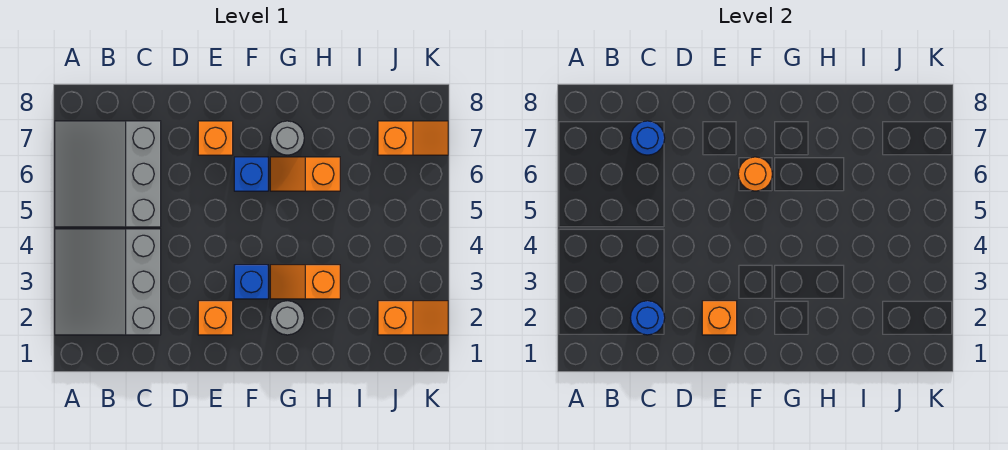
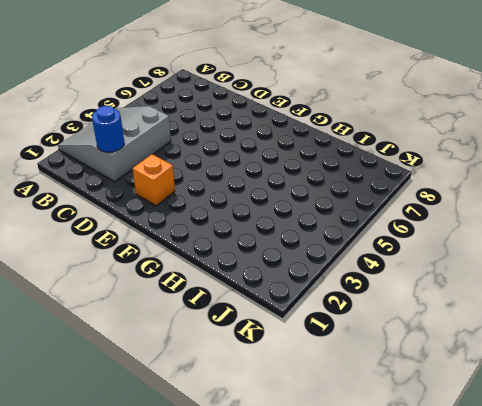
none -> grey slope A5:C7 level 1 top C
none -> orange brick E7 level 1
none -> blue brick F3 level 1

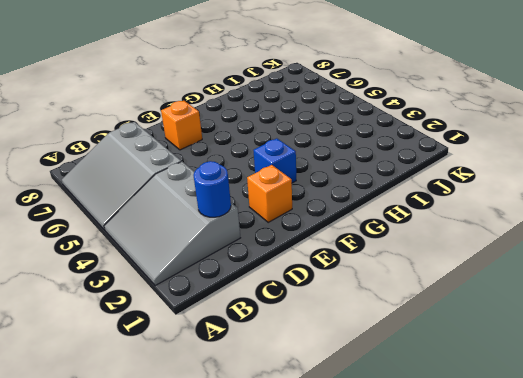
none -> blue brick F6 level 1
none -> grey round brick G2 level 1
none -> orange slope G3:H3 level 1 top H

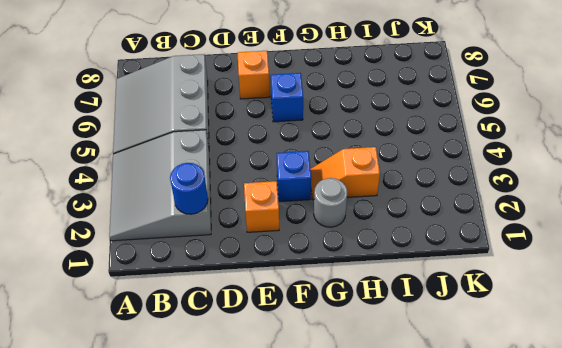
none -> orange slope G6:H6 level 1 top H
none -> grey round brick G7 level 1
none -> orange slope J2:K2 level 1 top J

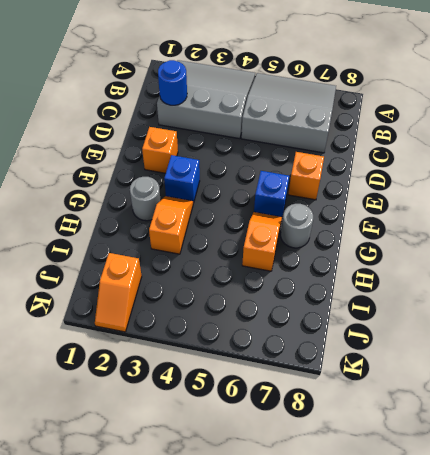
none -> orange slope J7:K7 level 1 top J
none -> blue round brick C7 level 2
none -> orange brick E2 level 2

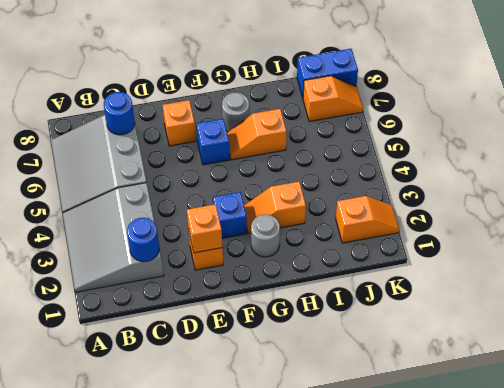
blue brick J8:K8 level 1 -> none
none -> orange round brick F6 level 2

